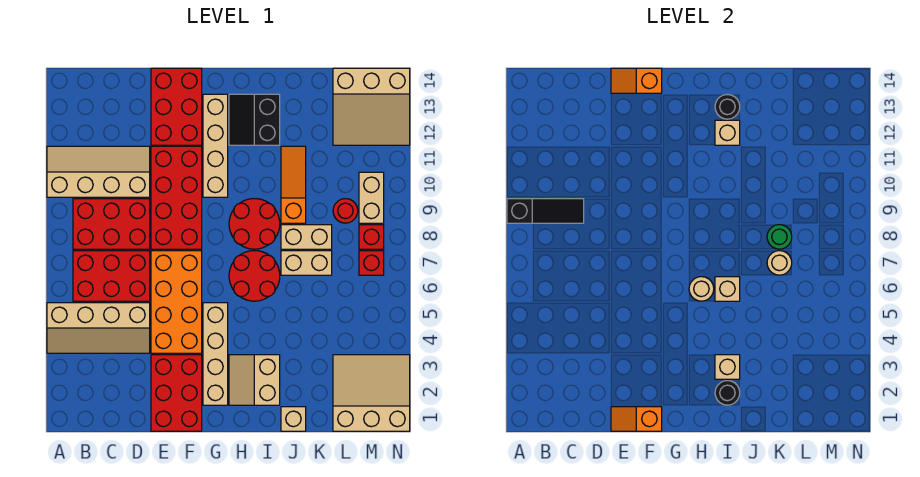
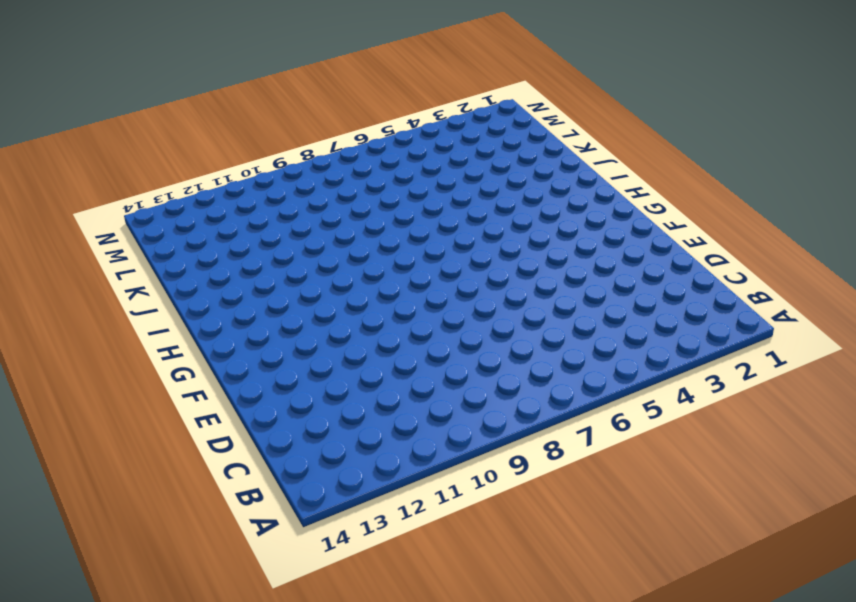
none -> tan slope A4:D5 level 1 top 5
none -> tan slope A10:D11 level 1 top 10
none -> red brick B6:D7 level 1
none -> red brick B8:D9 level 1

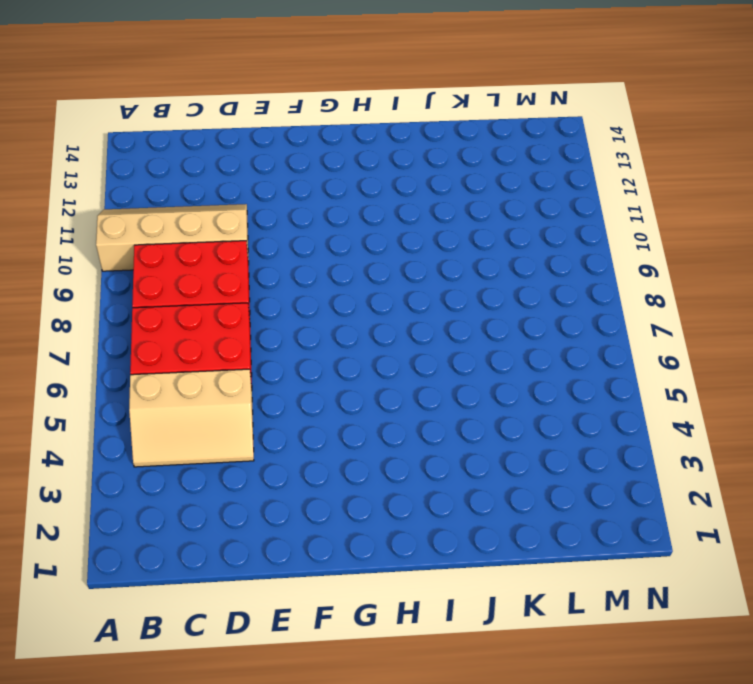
tan slope B4:D5 level 1 top 5 -> tan slope A4:D5 level 1 top 5
none -> red brick E1:F3 level 1
none -> orange brick E4:F7 level 1
none -> red brick E8:F11 level 1
none -> red brick E12:F14 level 1

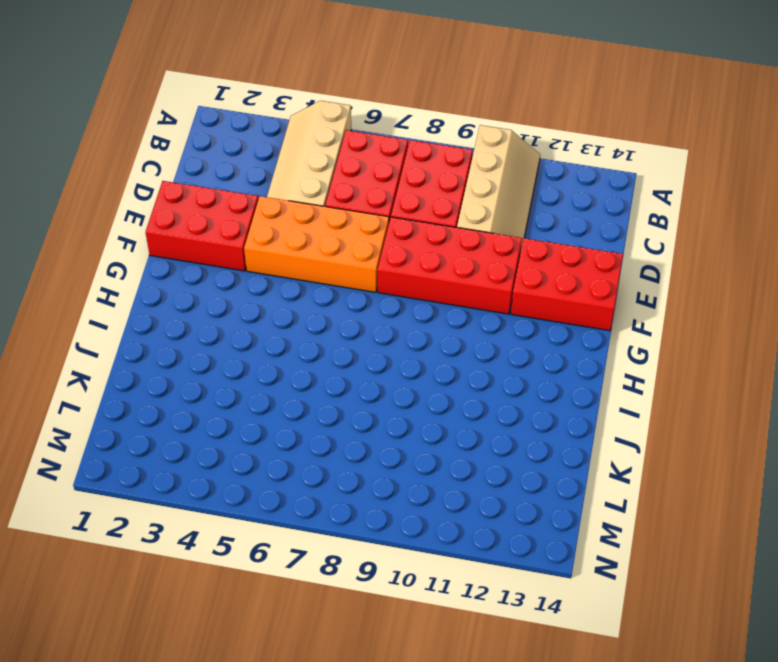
none -> tan brick G2:G5 level 1
none -> tan brick G10:G13 level 1
none -> tan slope H2:I3 level 1 top I
none -> red round brick H6:I7 level 1

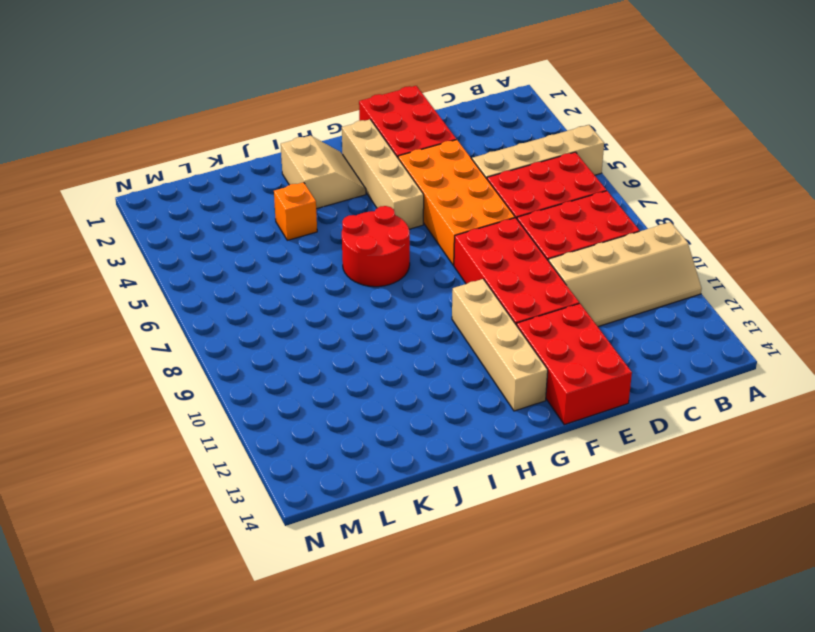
orange brick J4 level 1 -> none
none -> red round brick H8:I9 level 1
none -> black slope H12:I13 level 1 top I
none -> tan brick J1 level 1
none -> tan brick J7:K7 level 1

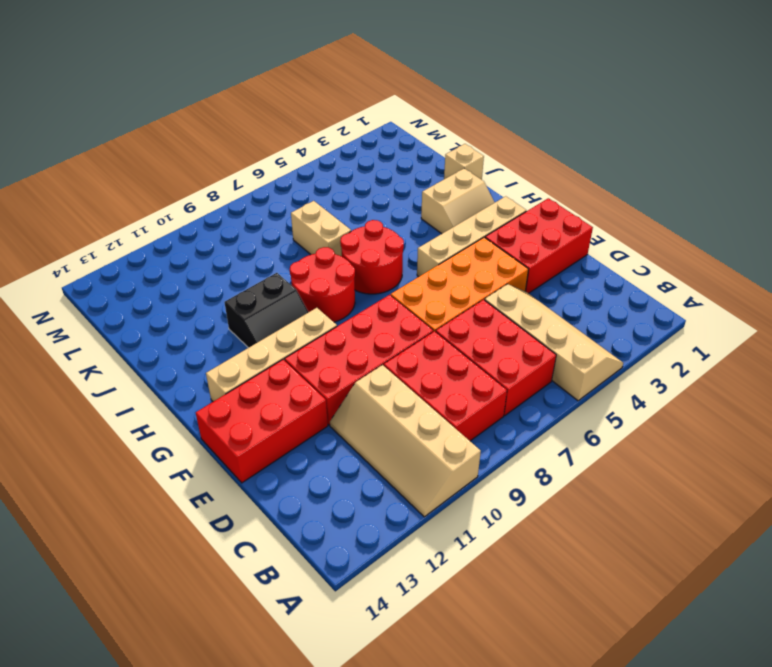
black slope H10:I11 level 1 top I -> black slope H12:I13 level 1 top I
none -> tan brick J8:K8 level 1
none -> orange slope J9:J11 level 1 top 9
none -> tan slope L1:N3 level 1 top 1
none -> red round brick L9 level 1

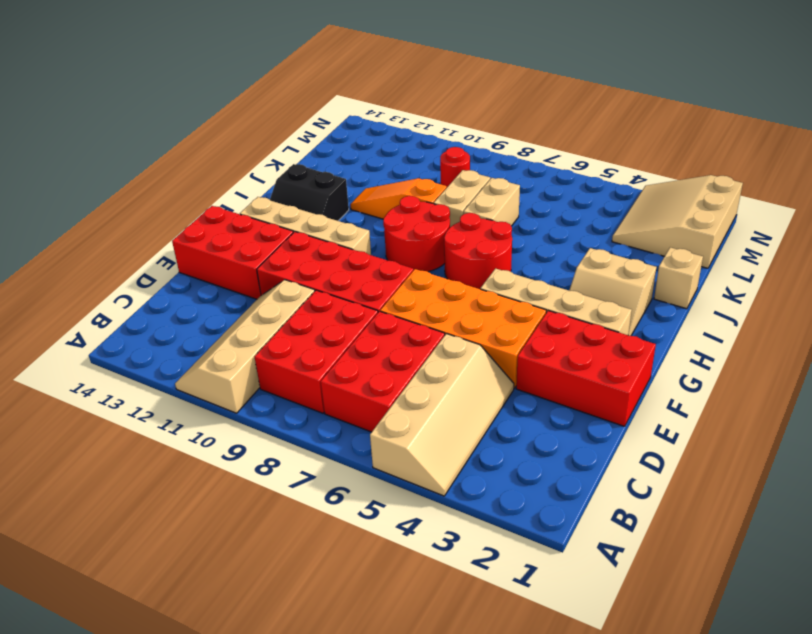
none -> tan slope L12:N14 level 1 top 14
none -> red brick M7 level 1
none -> red brick M8 level 1
none -> tan brick M9:M10 level 1

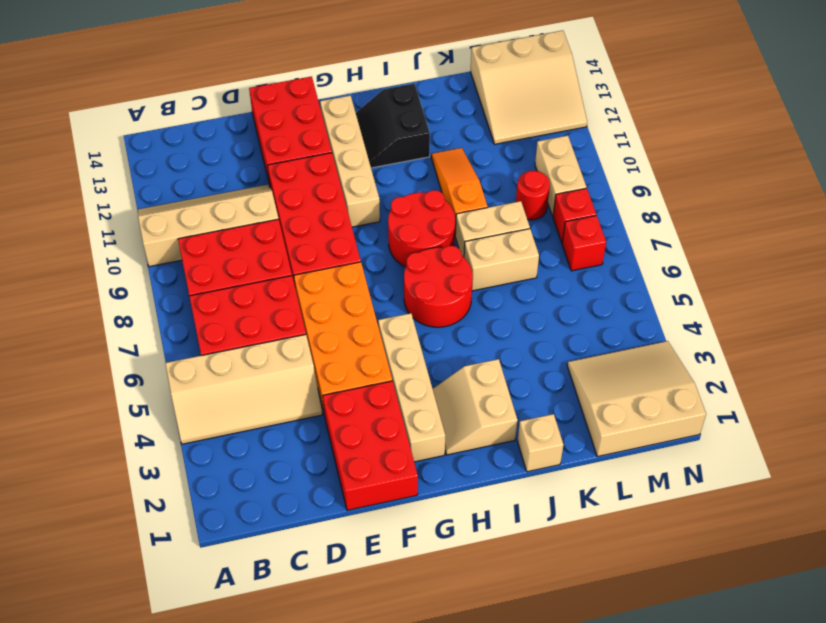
none -> black slope A9:C9 level 2 top A
none -> orange slope E1:F1 level 2 top F
none -> orange slope E14:F14 level 2 top F
none -> tan round brick H6 level 2

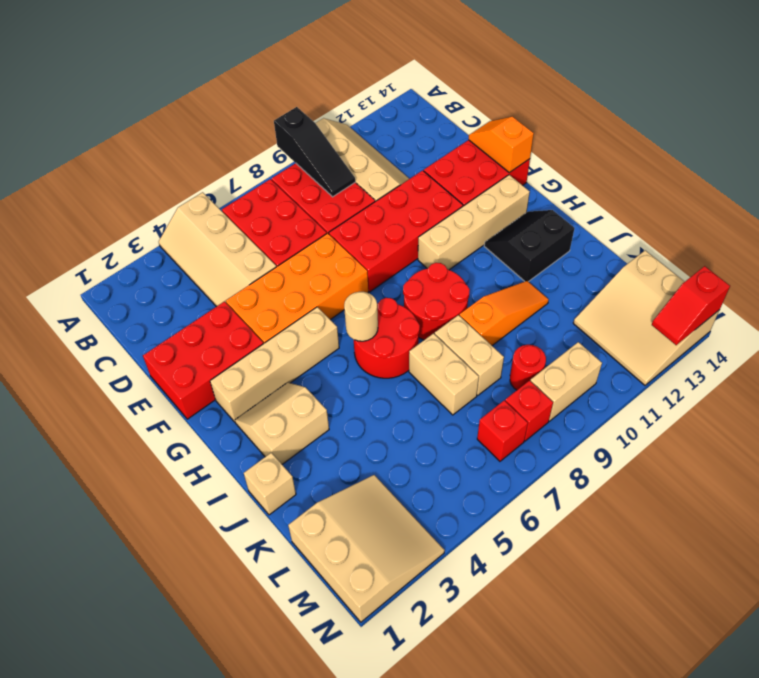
red slope N13:N14 level 2 top 14 -> none
none -> orange slope E1:F1 level 2 top F
none -> black round brick I2 level 2
none -> tan brick I3 level 2
none -> tan brick I6 level 2

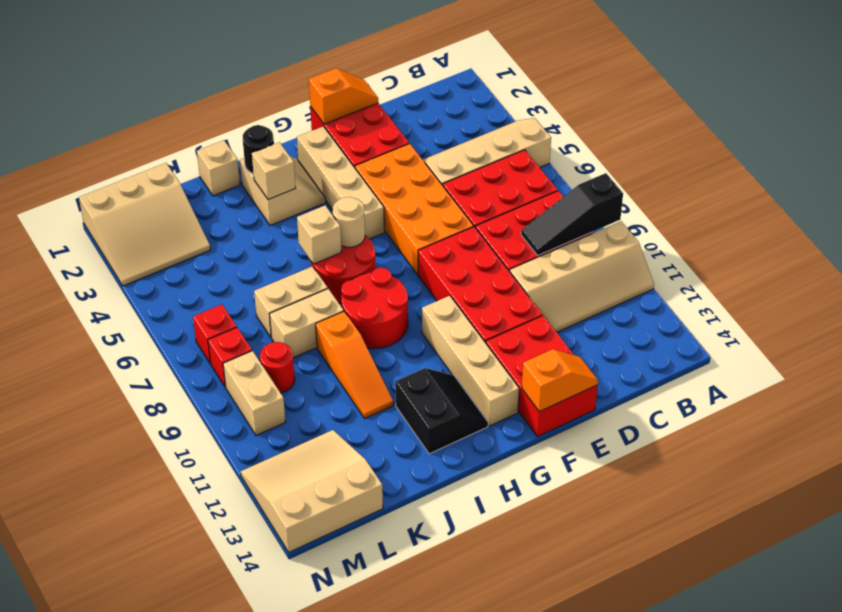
none -> tan brick I12 level 2
none -> black round brick I13 level 2
none -> tan round brick K7 level 2
none -> green round brick K8 level 2

